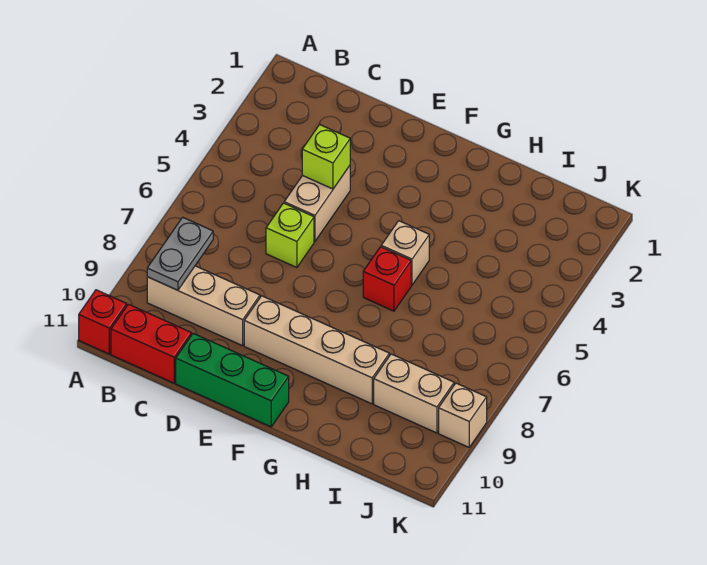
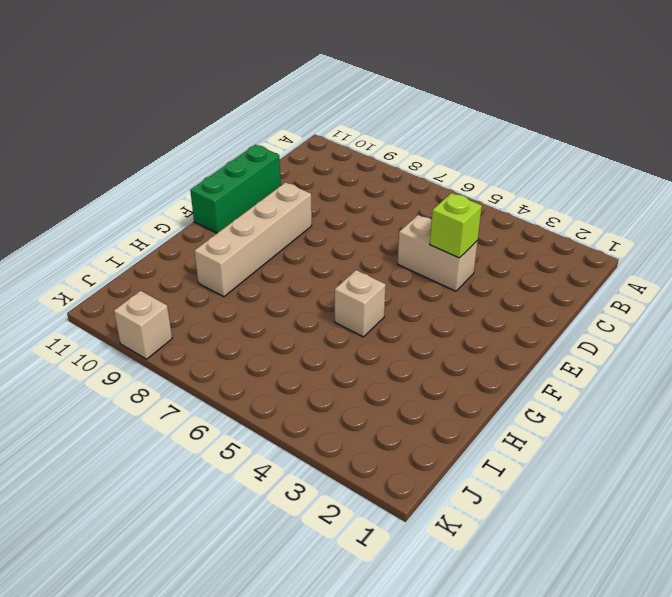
none -> red brick A11 level 1
none -> tan brick B9:D9 level 1
none -> red brick B11:C11 level 1

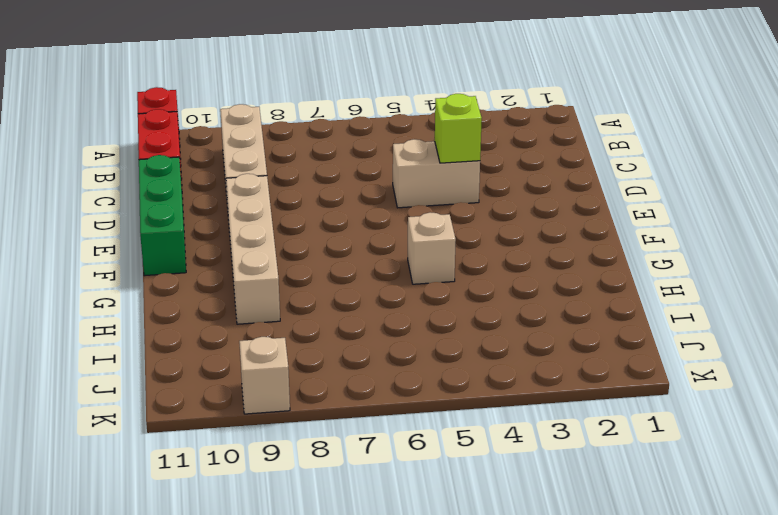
none -> lime brick D6 level 1
none -> red brick G6 level 1
none -> tan brick I9:J9 level 1

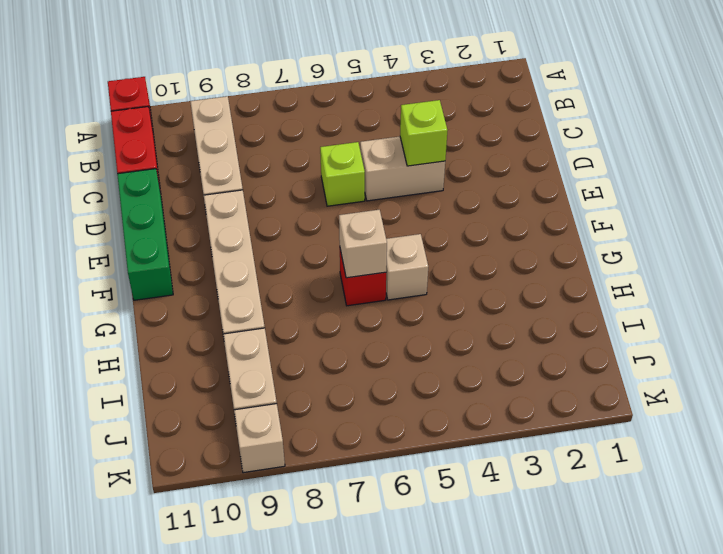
tan brick G6 level 2 -> none
none -> grey plate B8:B9 level 2

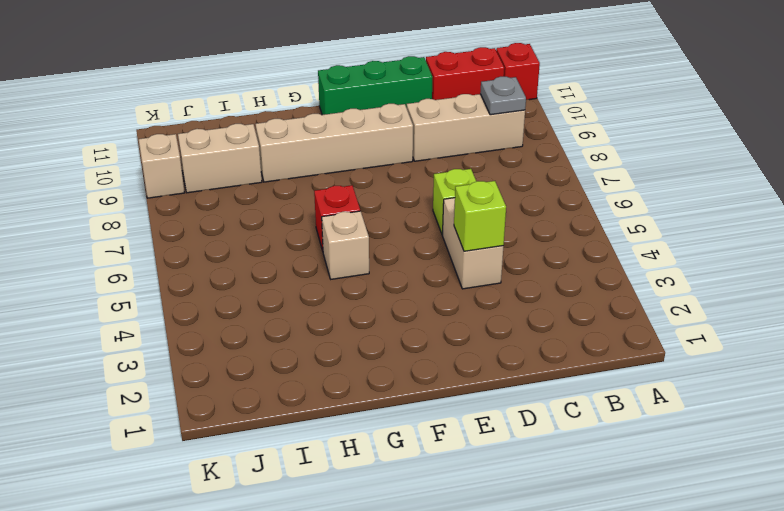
grey plate B9 level 2 -> grey plate B8:B9 level 2

